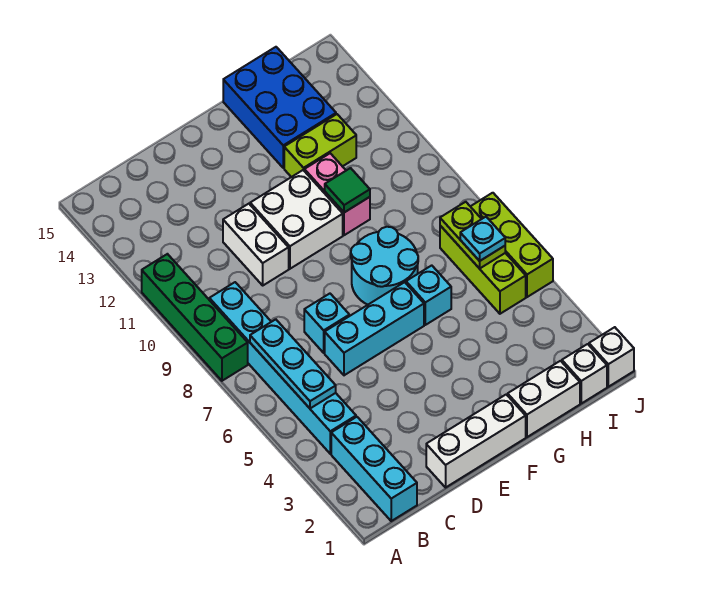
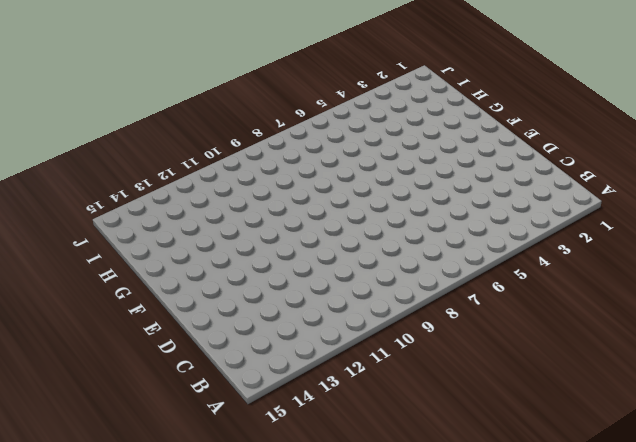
none -> green brick A8:A11 level 1
none -> cyan brick B1:B3 level 1
none -> cyan brick B4:B9 level 1

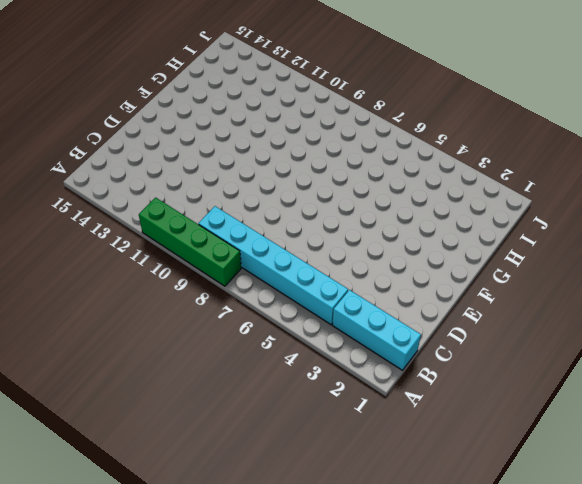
none -> white brick D1:F1 level 1
none -> cyan brick D6:F6 level 1
none -> cyan brick D7 level 1

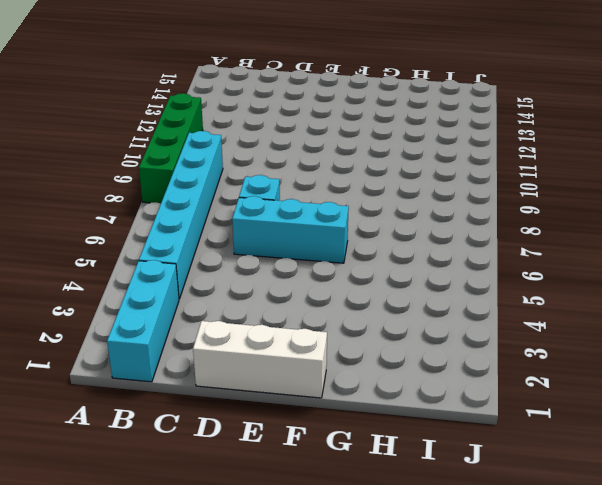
none -> white brick D10:D11 level 1
none -> white brick E10:F11 level 1
none -> cyan round brick F7:G8 level 1

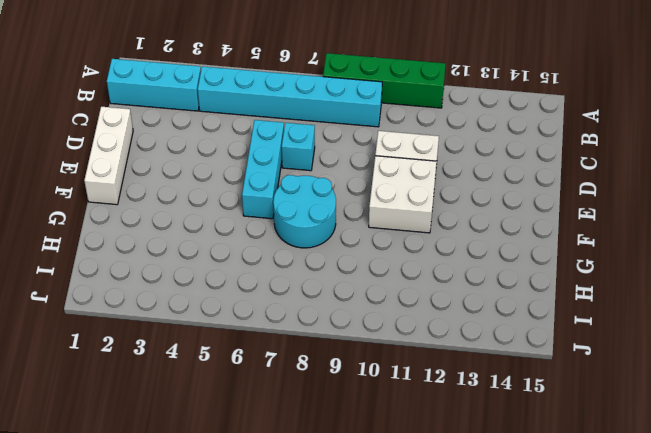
none -> white brick G1:H1 level 1
none -> cyan brick G6 level 1
none -> pink brick G10:G11 level 1

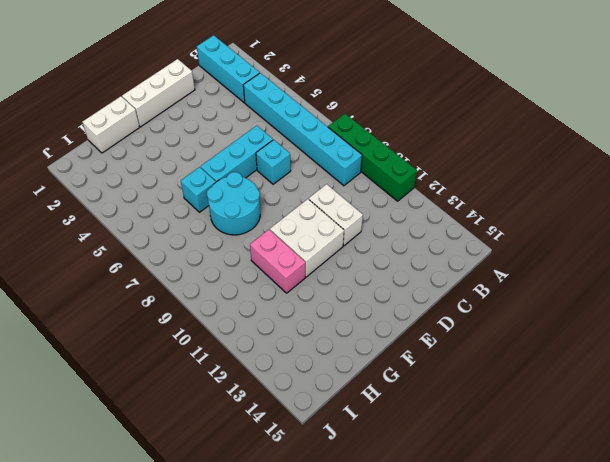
none -> lime brick G12:H12 level 1
none -> blue brick G13:H15 level 1
none -> white brick I1 level 1

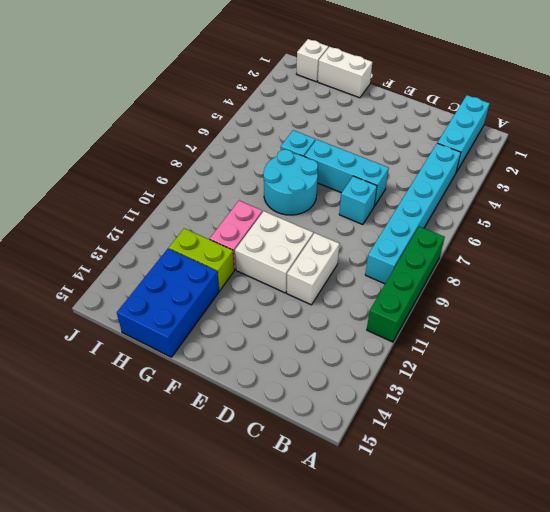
none -> white brick D1:F1 level 1
none -> lime brick I5:I7 level 1
none -> white brick J1 level 1

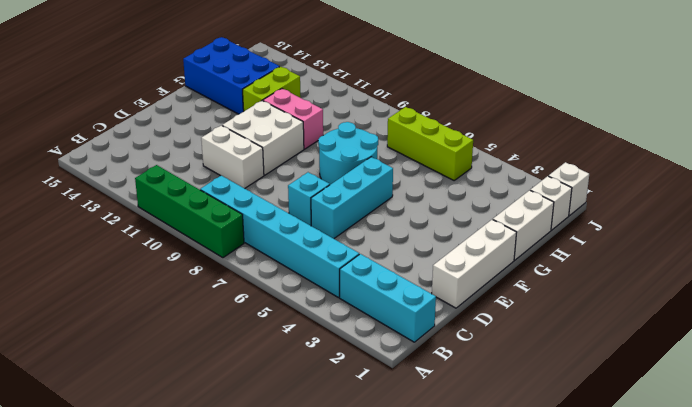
none -> cyan brick G6 level 1
none -> lime brick J5:J7 level 1
none -> cyan plate B5:B7 level 2

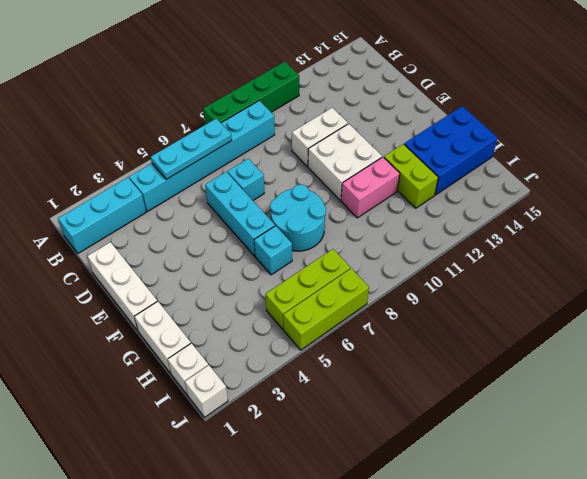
none -> green tile G10 level 2
none -> lime plate I6:I7 level 2
none -> cyan plate I6 level 3

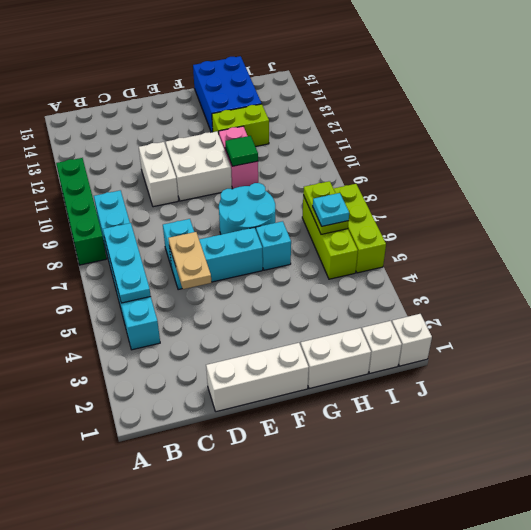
tan plate D5:D6 level 2 -> none
none -> cyan brick B1:B3 level 1

